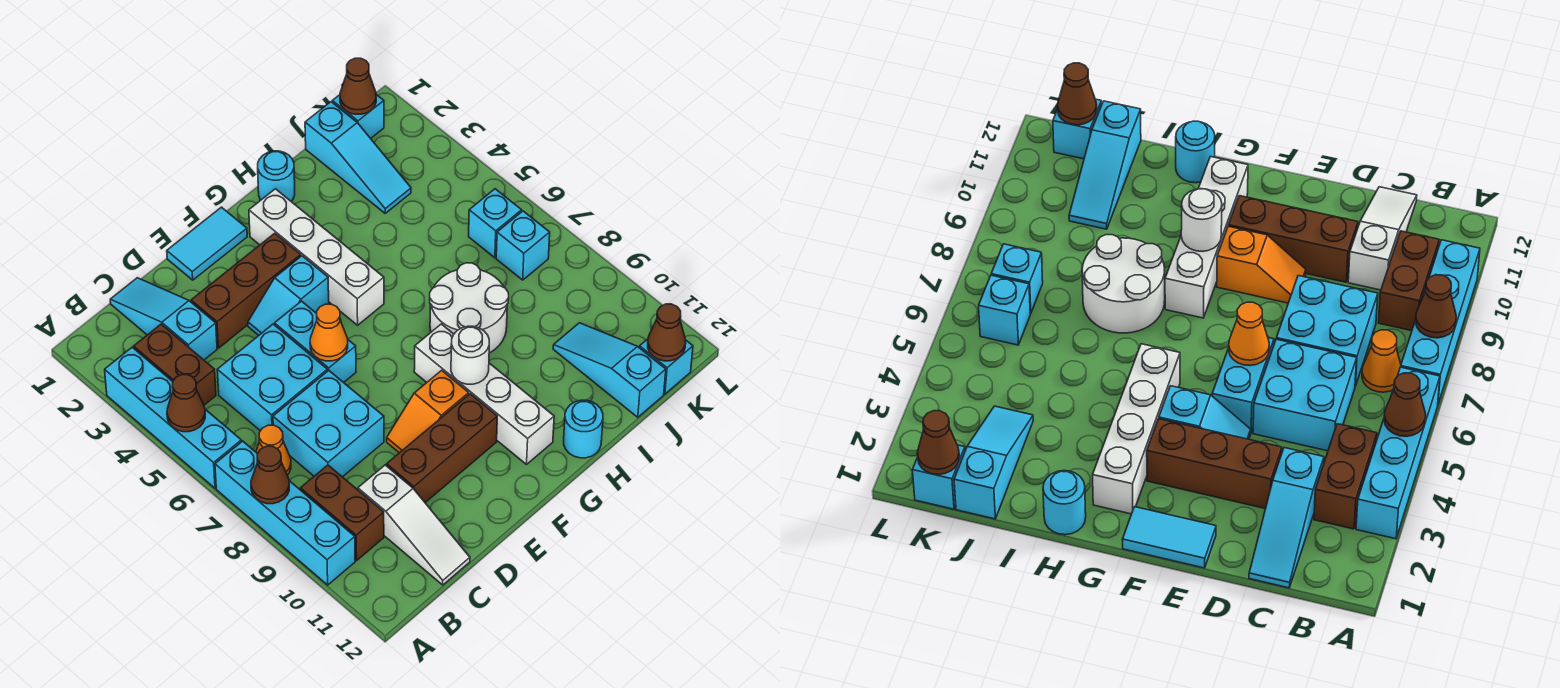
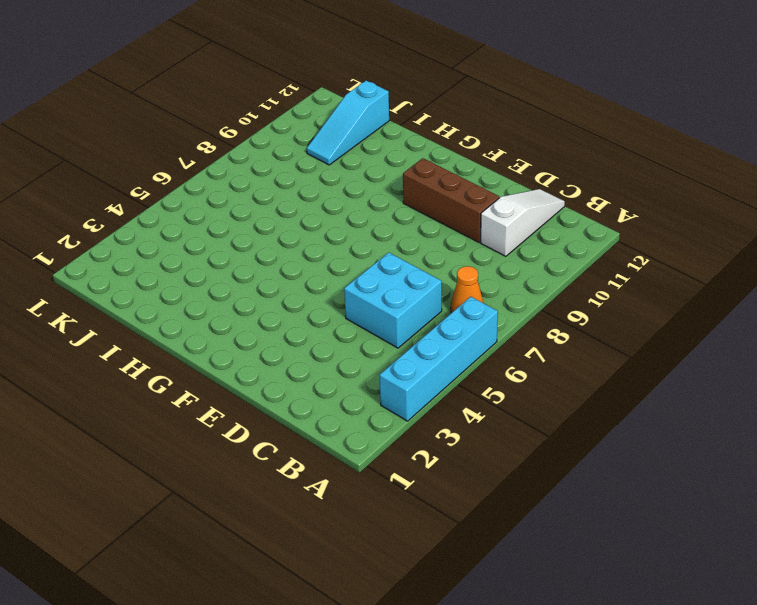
none -> cyan brick A7:A10 level 1
none -> brown brick B3:B4 level 1
none -> brown brick B9:B10 level 1
none -> cyan slope C1:C3 level 1 top 3

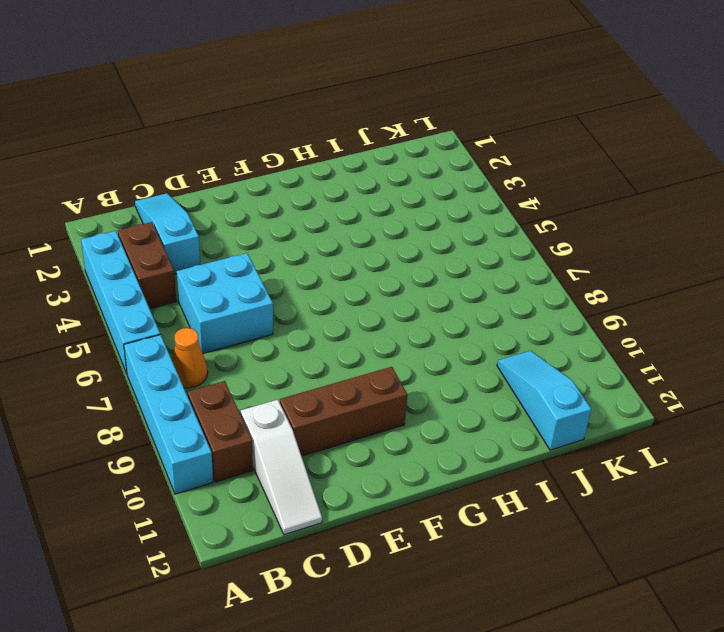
none -> cyan brick C7:D8 level 1
none -> brown brick D3:F3 level 1
none -> cyan tile E1:F1 level 1
none -> cyan slope E4:F4 level 1 top F

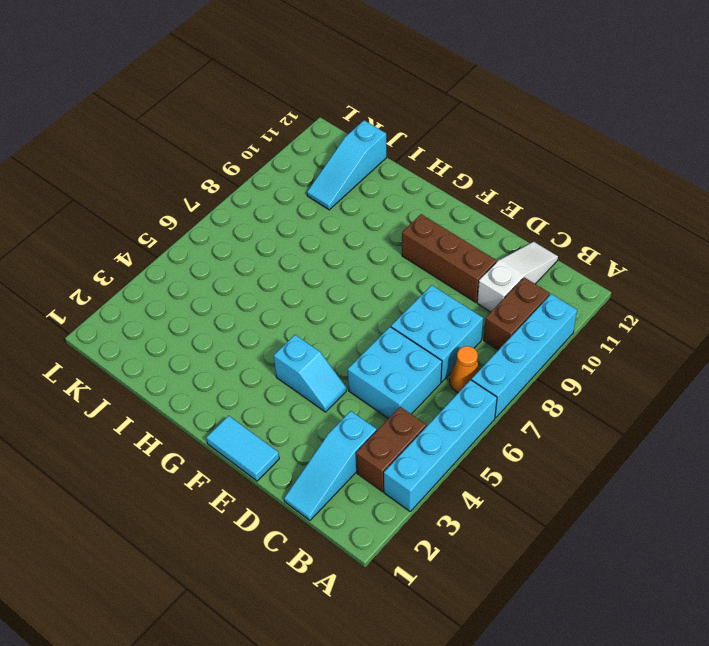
none -> brown brick D3:F3 level 1
none -> cyan brick E5:E6 level 1
none -> orange slope E9:F9 level 1 top F
none -> white brick G2:G5 level 1

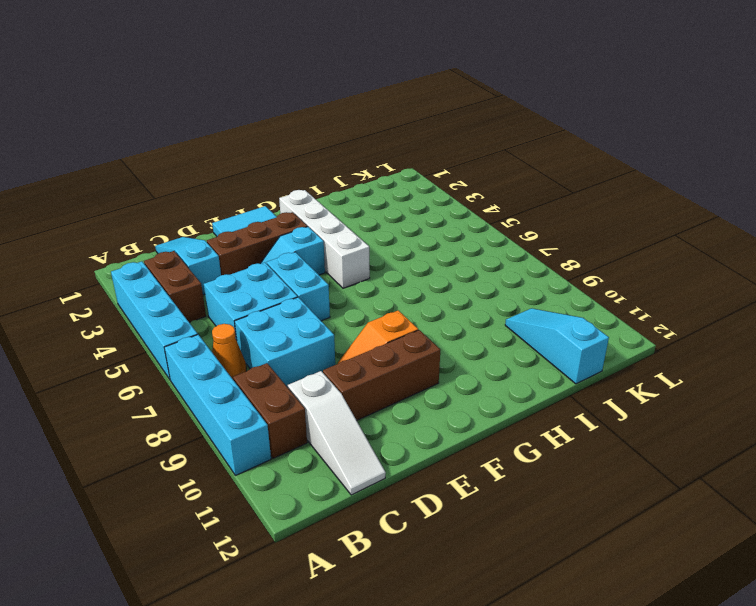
none -> white brick G8:G11 level 1
none -> cyan round brick H1 level 1
none -> white round brick H7:I8 level 1
none -> cyan round brick H12 level 1

